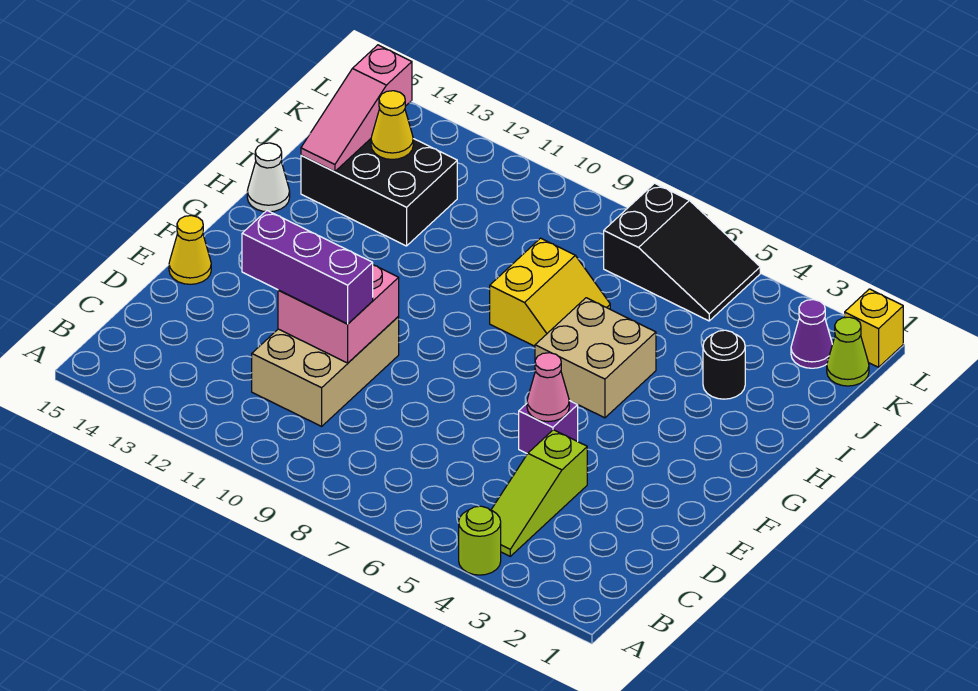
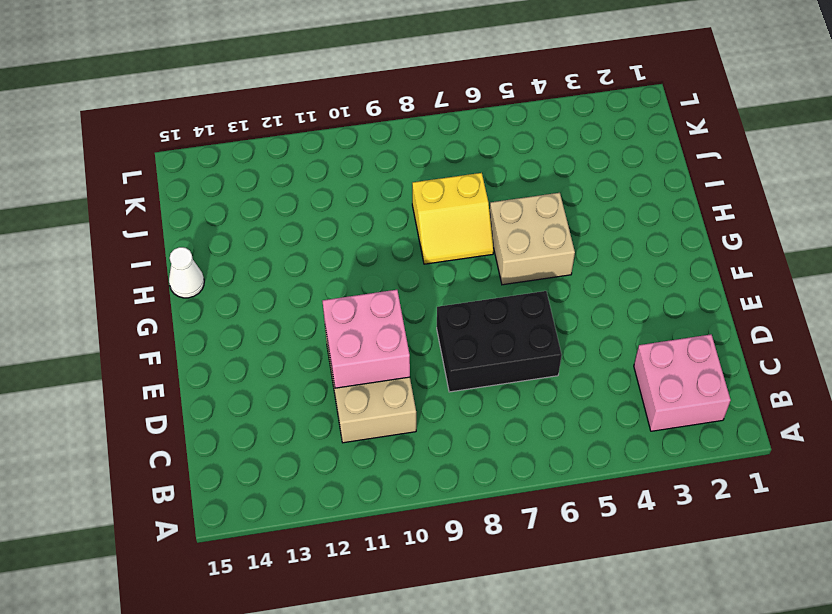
pink brick B2:C3 level 1 -> none
black brick D6:E8 level 1 -> black brick I12:J14 level 1
yellow slope H7:I8 level 1 top I -> yellow slope H7:I8 level 1 top 8
none -> lime round brick A4 level 1
none -> lime slope B4:D4 level 1 top D
none -> purple brick E5 level 1

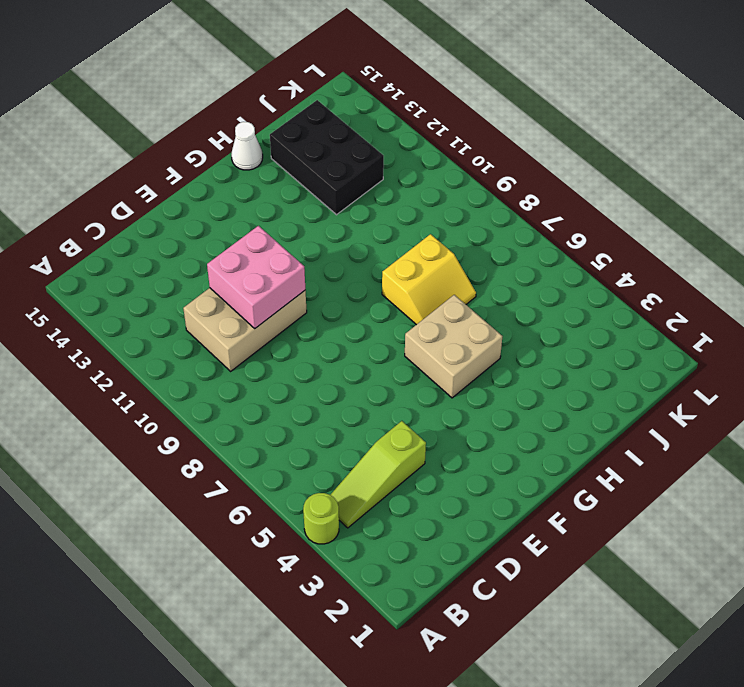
none -> purple brick E5 level 1
none -> yellow cone E15 level 1
none -> black round brick I3 level 1

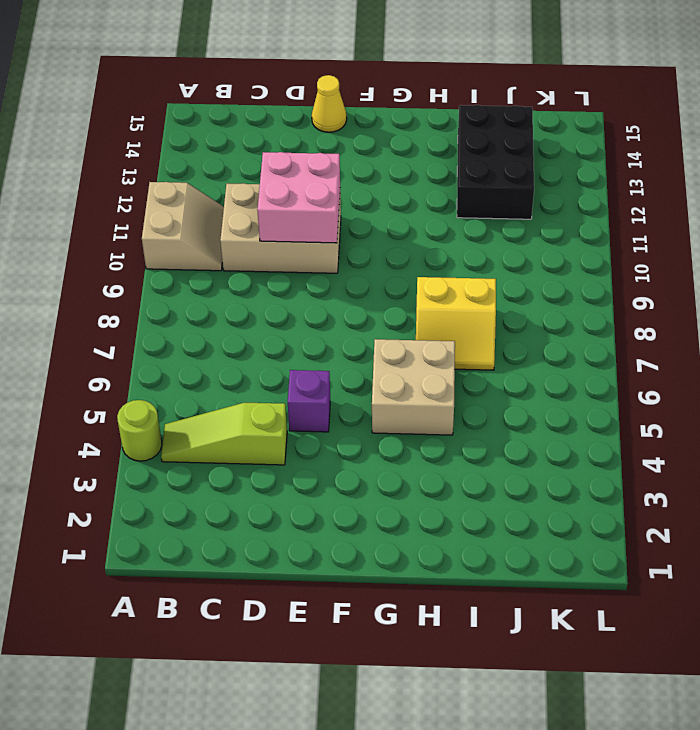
tan slope A10:B11 level 1 top A -> none
none -> white cone H15 level 1
none -> black round brick I3 level 1
none -> lime cone K1 level 1

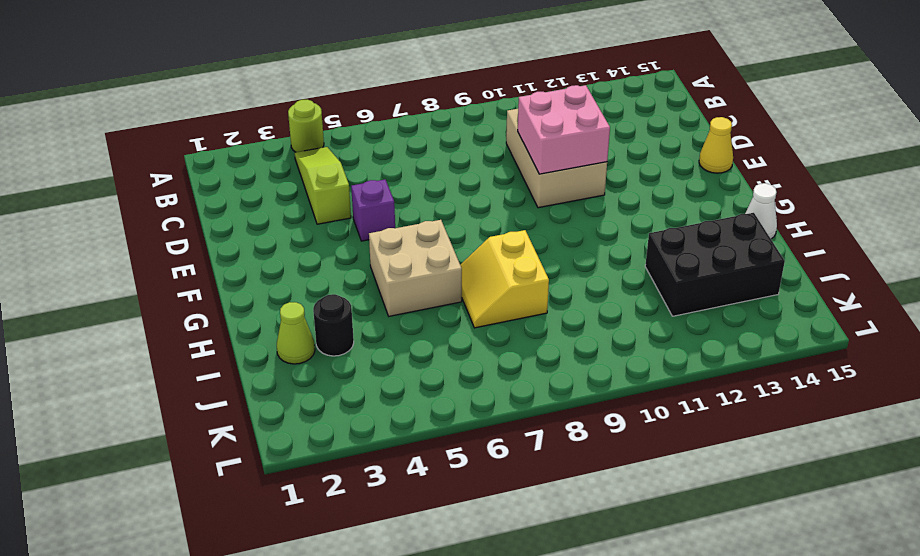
lime cone I2 level 1 -> lime cone K1 level 1
none -> purple cone K2 level 1
none -> black slope K5:L7 level 1 top 7
none -> yellow brick L1 level 1

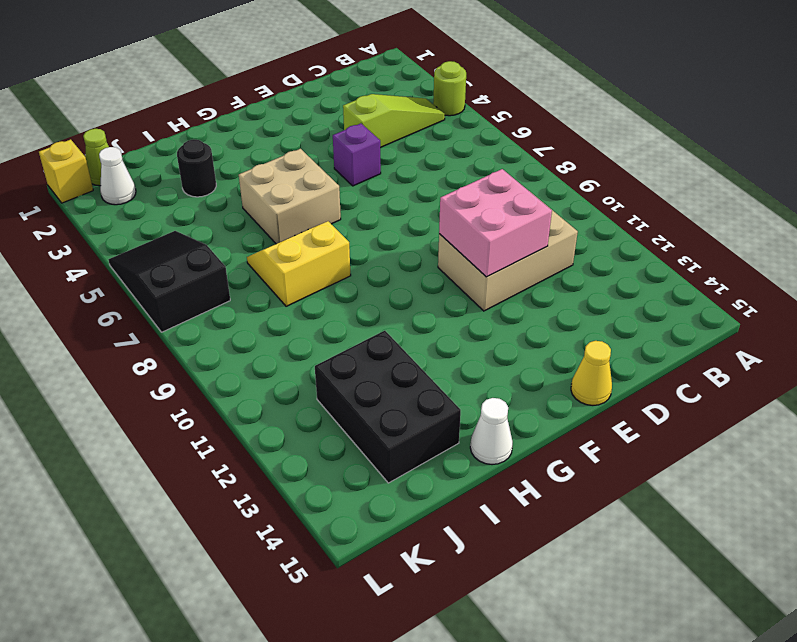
white cone K2 level 1 -> purple cone K2 level 1
none -> pink cone E5 level 2
none -> pink slope I14:K14 level 2 top K
none -> yellow cone J13 level 2

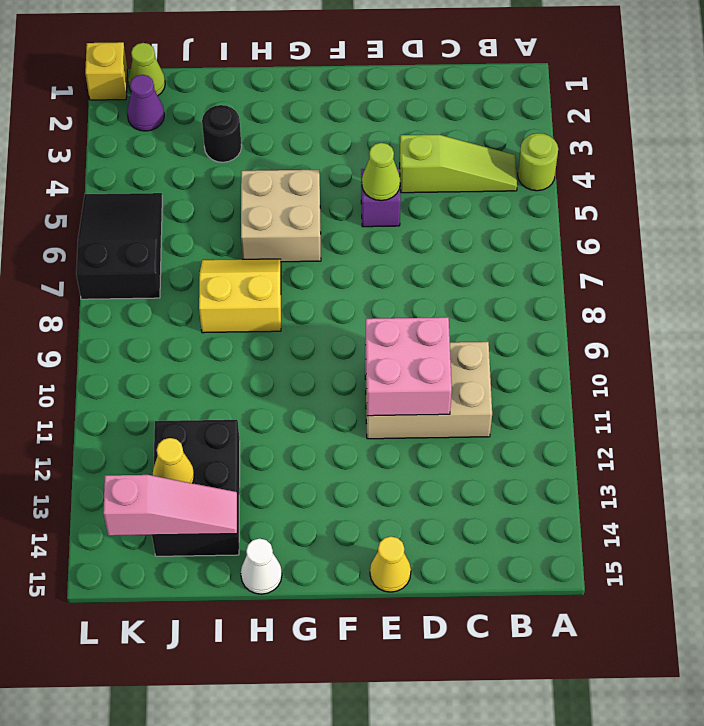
lime cone E5 level 2 -> pink cone E5 level 2
none -> purple brick D10:D12 level 3

